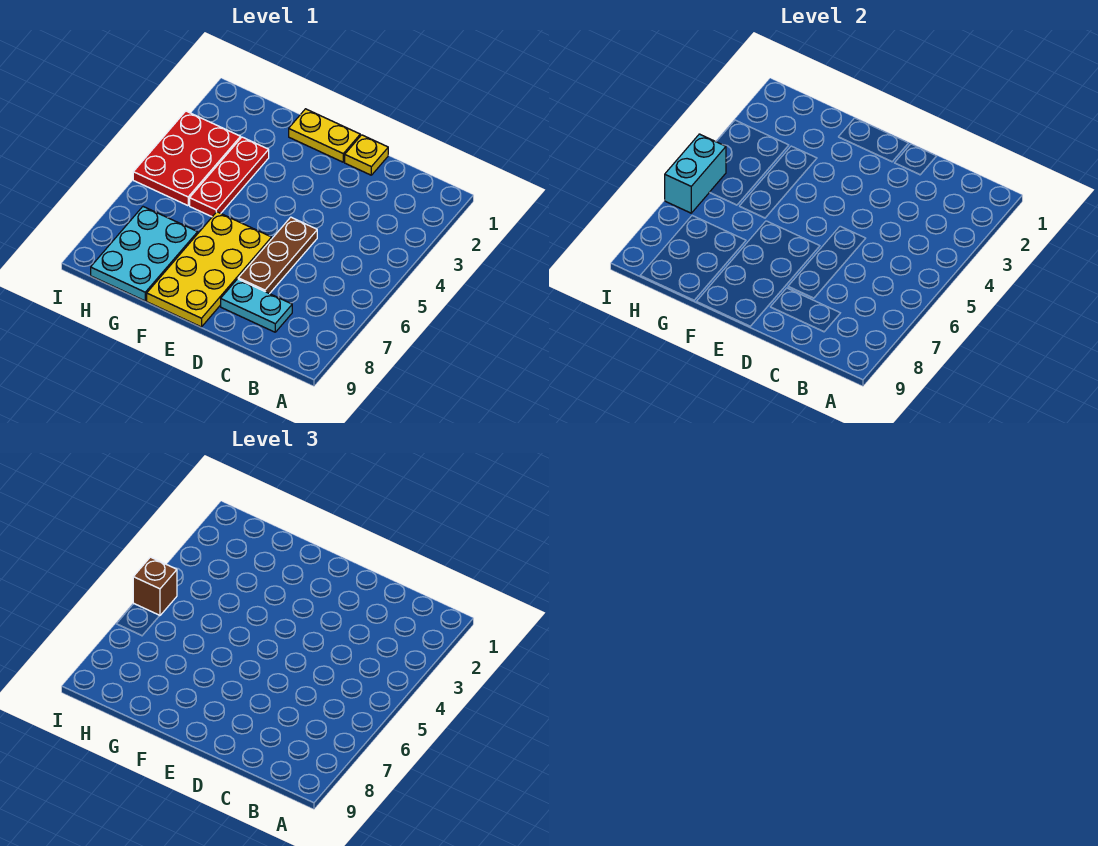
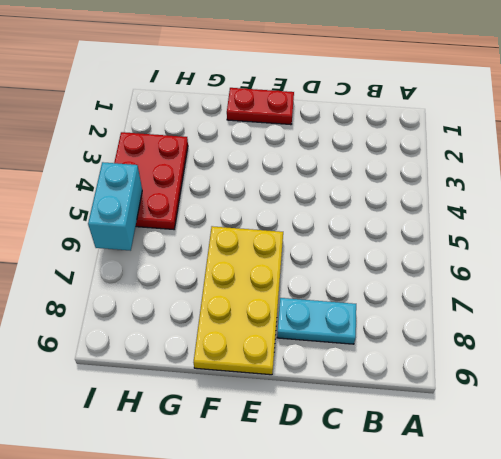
red plate E1:F1 level 1 -> yellow plate E1:F1 level 1
none -> yellow plate D1 level 1
none -> brown plate D5:D7 level 1

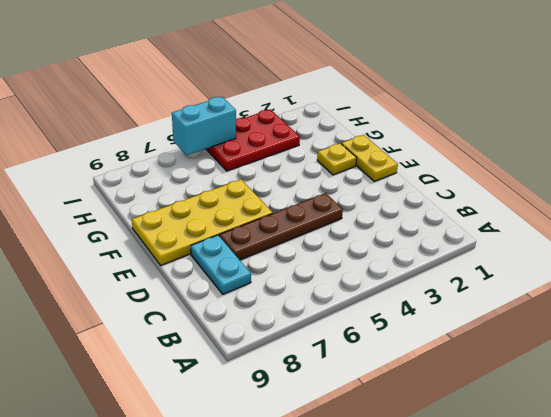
brown plate D4:D7 level 1 -> brown plate D5:D7 level 1
yellow plate F2 level 1 -> yellow plate D1 level 1
none -> red plate G3:G5 level 1
none -> cyan plate G7:H9 level 1

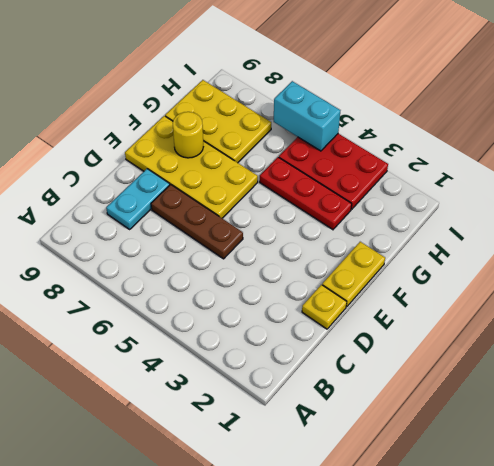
yellow round brick F8 level 2 -> none
yellow plate G7:H9 level 1 -> cyan plate G7:H9 level 1
none -> brown brick I5 level 3

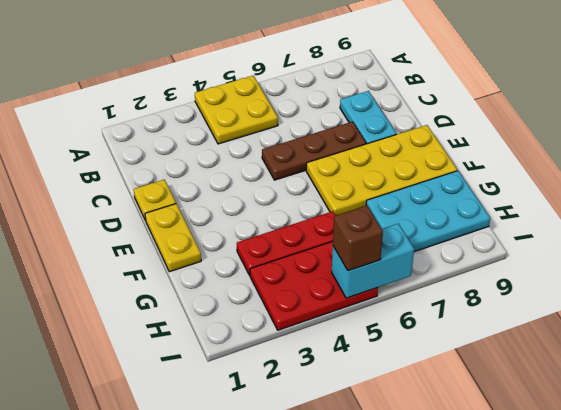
yellow plate A4:B5 level 1 -> none

